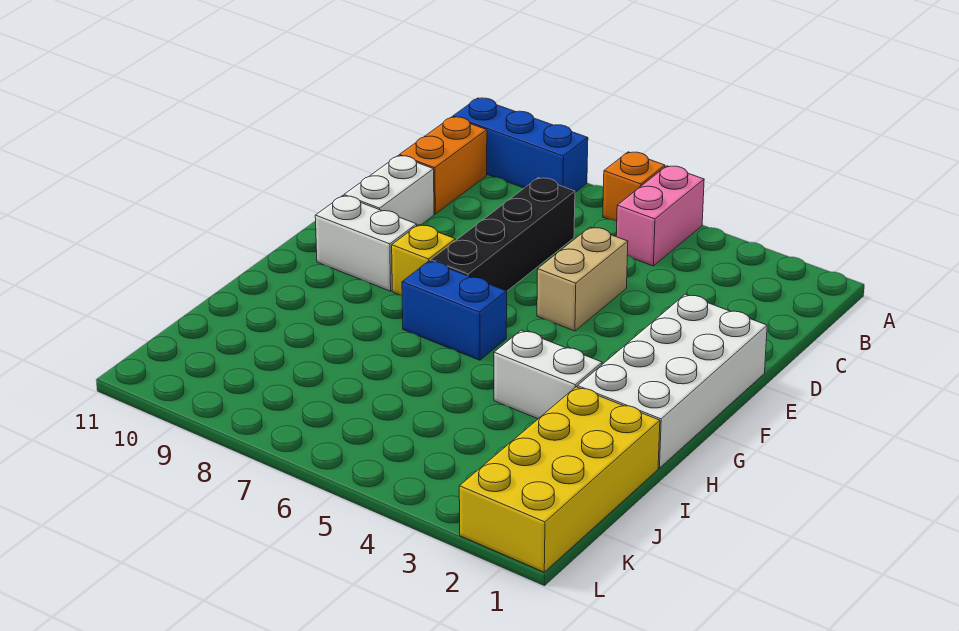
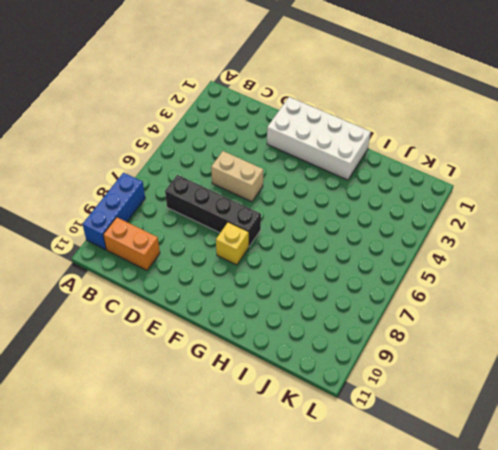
none -> pink brick A5:B5 level 1
none -> orange brick A6 level 1
none -> white brick D10:E10 level 1

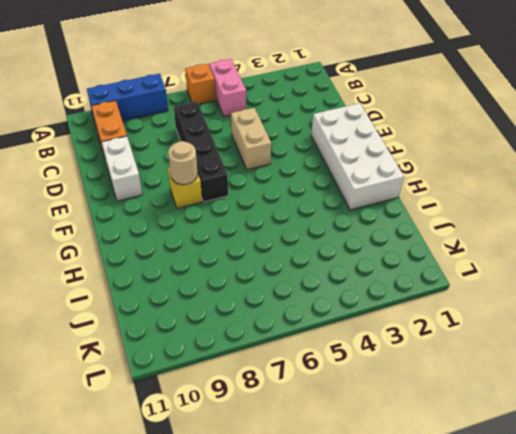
tan round brick F8 level 2 -> none
none -> white brick F9:F10 level 1
none -> blue brick G6:G7 level 1
none -> white brick H3:H4 level 1

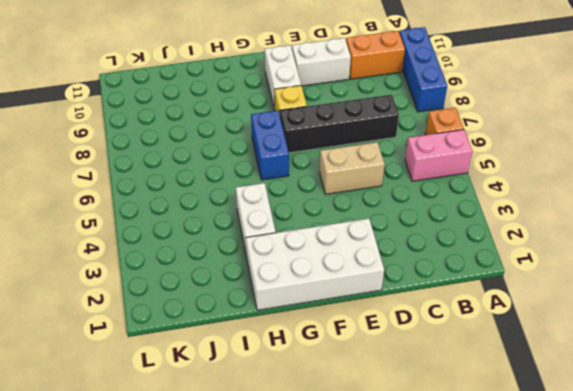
none -> yellow brick I1:L2 level 1

